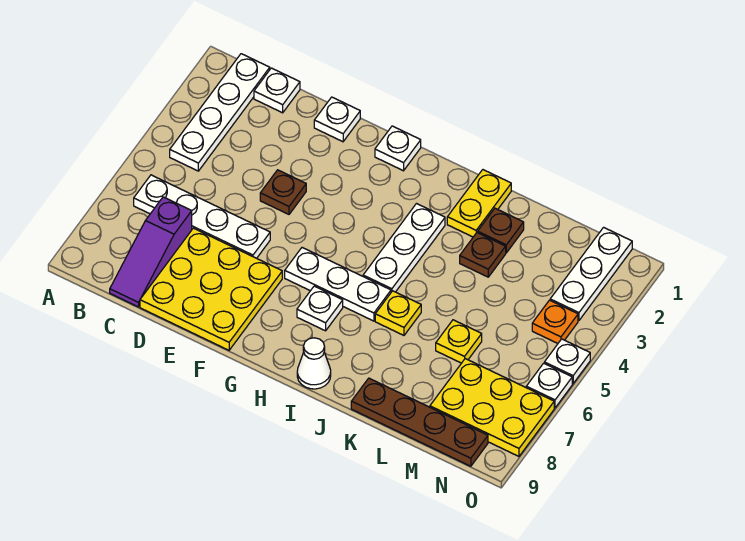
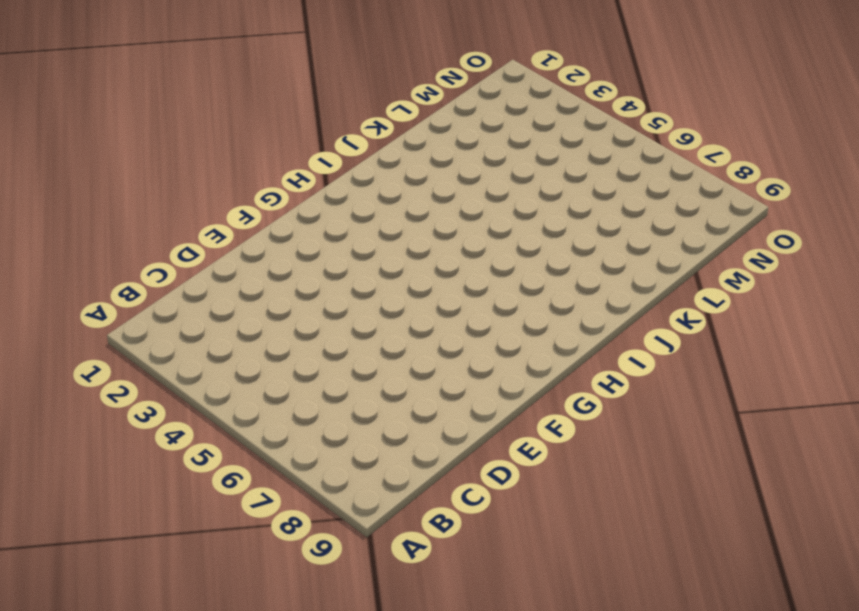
none -> white plate B1:B4 level 1
none -> white plate B6:E6 level 1
none -> white plate C1 level 1

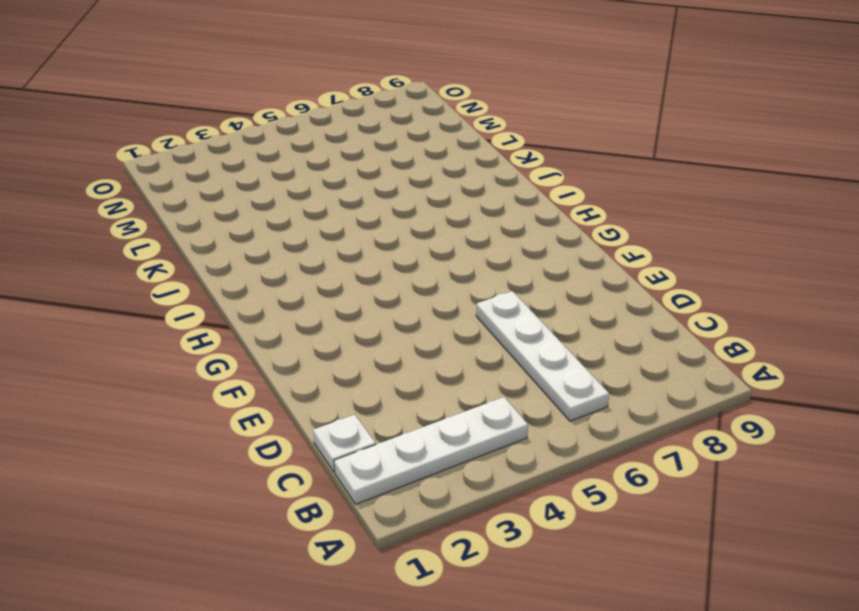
none -> purple slope C7:C9 level 1 top 7
none -> yellow plate D7:F9 level 1
none -> white plate E1 level 1

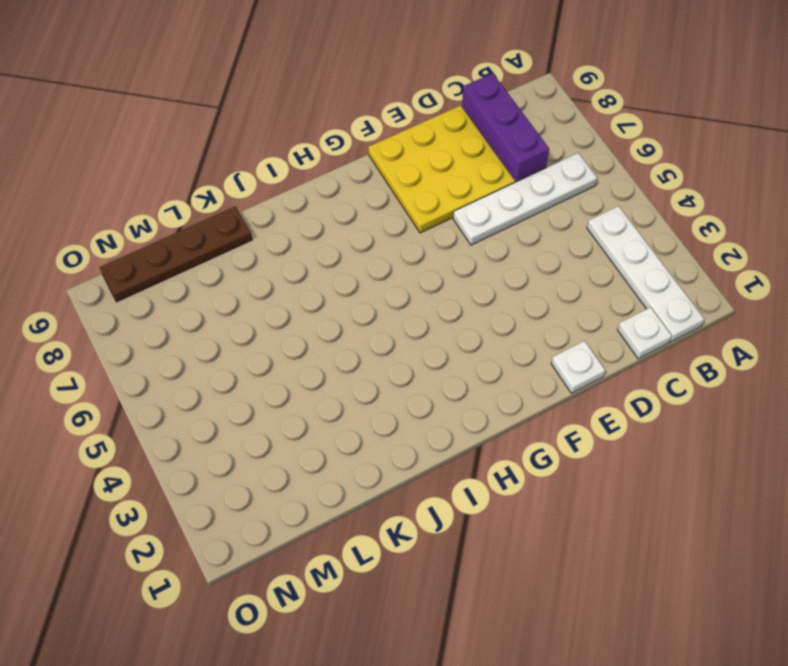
purple brick C7:C9 level 1 -> purple slope C7:C9 level 1 top 7
none -> brown plate E4 level 1
none -> white plate G1 level 1
none -> white plate G6:I6 level 1

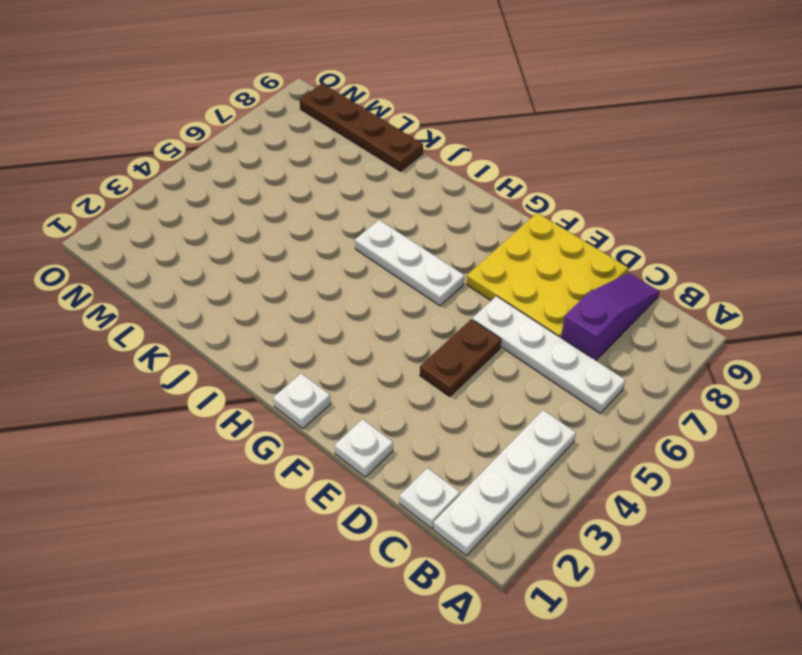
brown plate E4:E5 level 1 -> brown plate E4 level 1
none -> white plate H7 level 1
none -> white plate I3:I5 level 1
none -> white cone I9 level 1

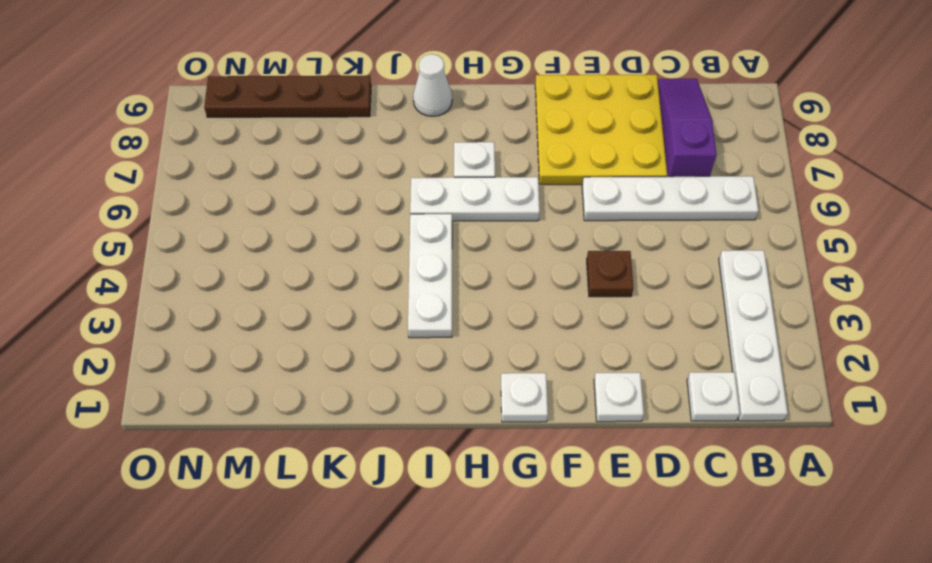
none -> yellow plate J1:J2 level 1
none -> yellow plate J6 level 1
none -> brown plate K2 level 1

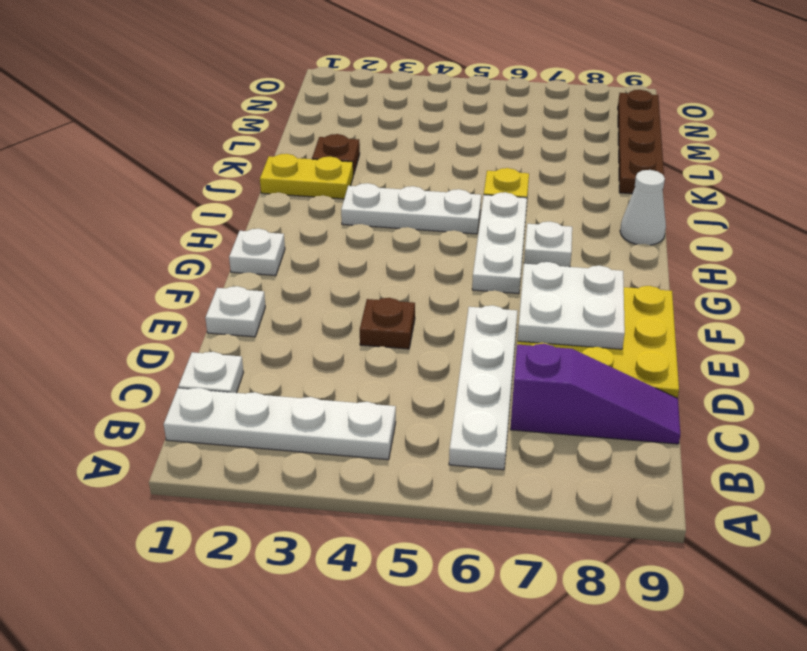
white plate E7:F8 level 2 -> none
none -> brown plate K3 level 1
none -> yellow plate L6 level 1
none -> yellow plate M7:O8 level 1

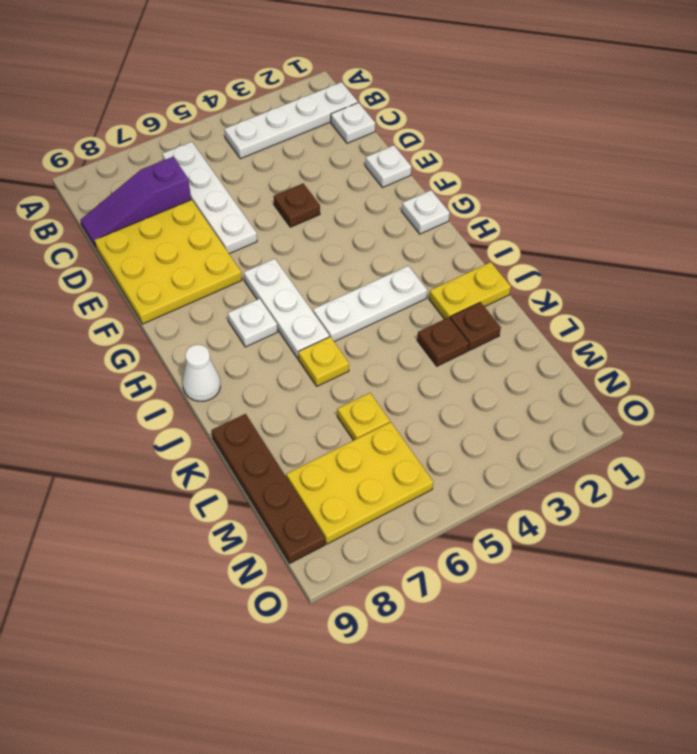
yellow plate M6:N8 level 1 -> yellow plate M7:O8 level 1
none -> white plate N1:N3 level 1
none -> orange plate N4 level 1
none -> white plate O5 level 1

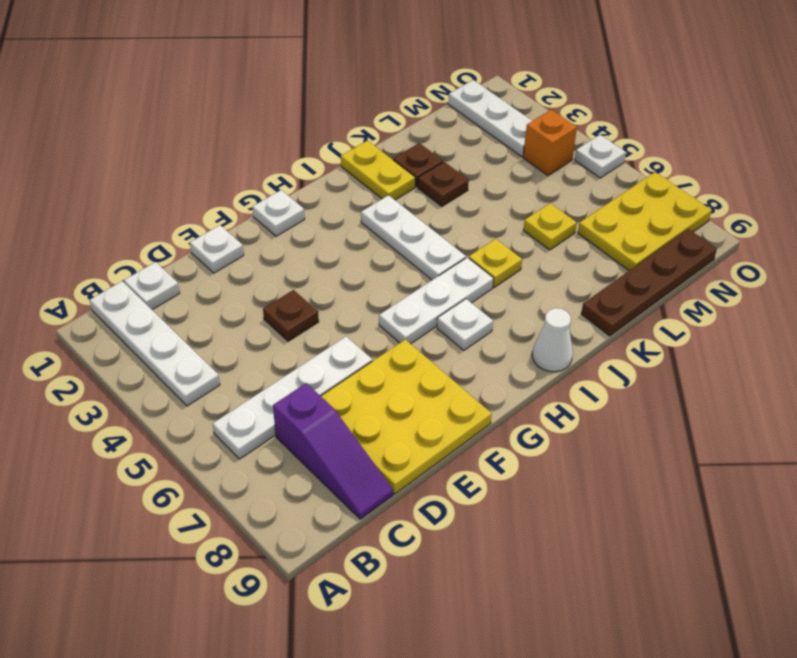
orange brick N4 level 1 -> orange plate N4 level 1
none -> white plate O6 level 1

